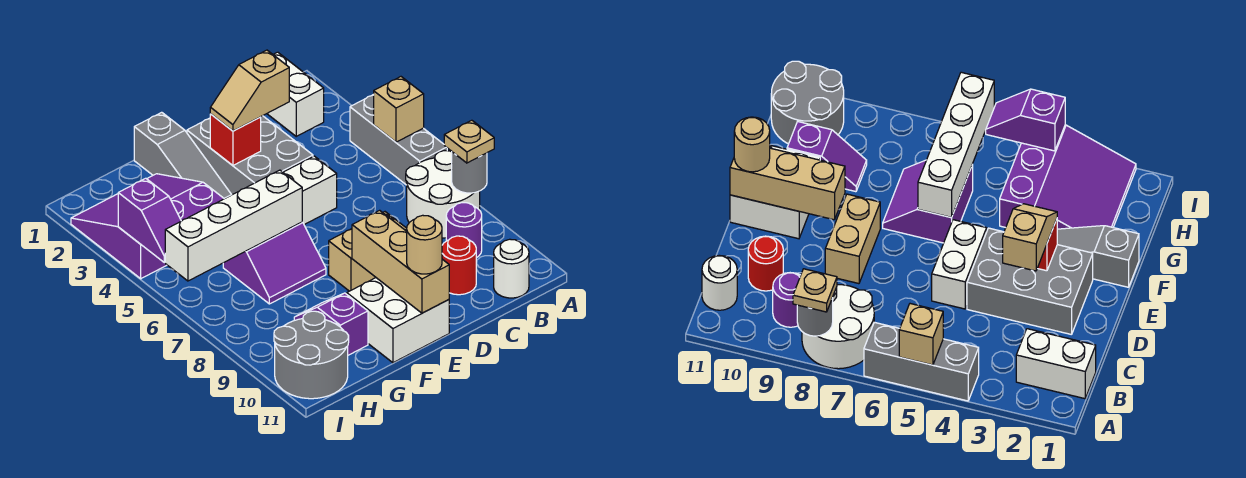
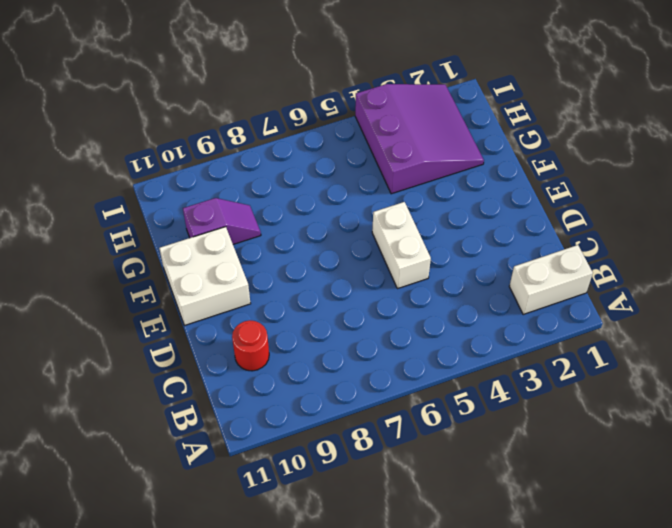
none -> grey brick A4:A6 level 1
none -> white round brick A7:B8 level 1
none -> purple round brick B9 level 1

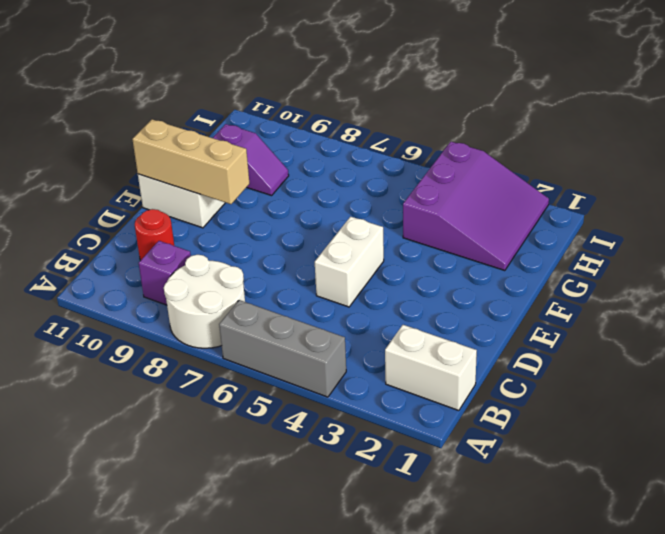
purple brick B9 level 1 -> purple round brick B9 level 1
none -> white round brick B11 level 1
none -> grey brick D2:E4 level 1
none -> tan brick D8:E8 level 1

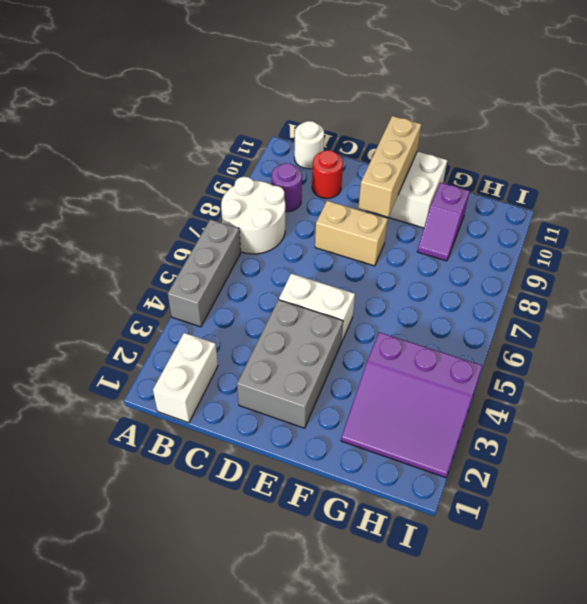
none -> grey slope F1:F3 level 1 top 1
none -> purple slope F6:G7 level 1 top 6
none -> grey round brick H10:I11 level 1

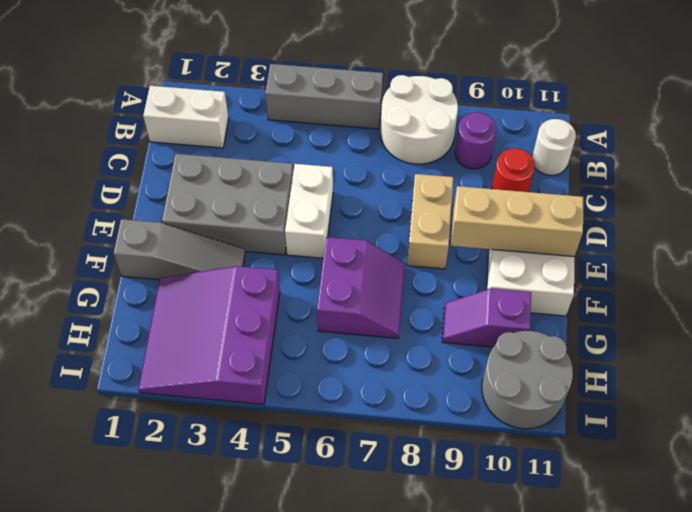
none -> tan brick A5 level 2
none -> grey round brick A8 level 2
none -> red brick E3 level 2

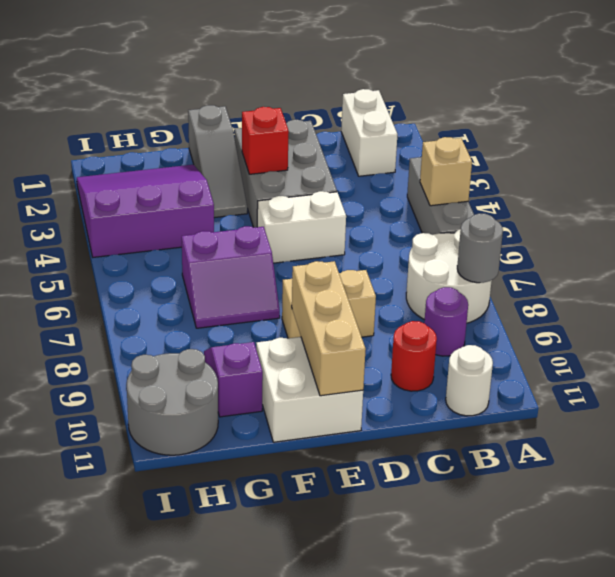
none -> white brick F6:I6 level 2
none -> purple slope I4:I5 level 2 top 4
none -> tan plate A8 level 3

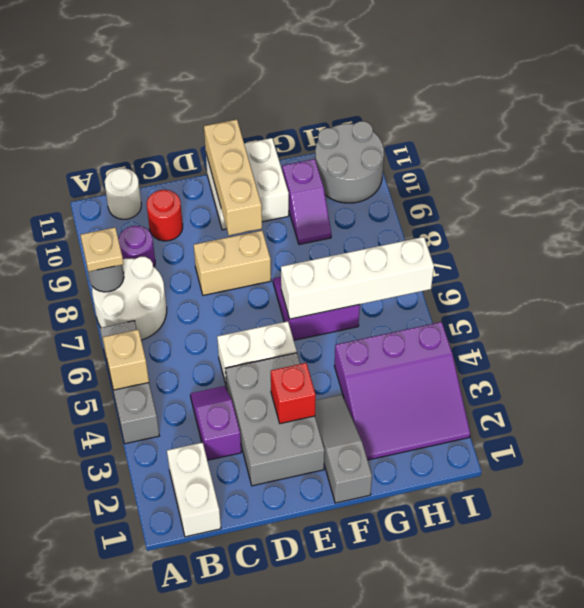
purple slope C3:C4 level 1 top 3 -> purple slope I4:I5 level 2 top 4
none -> tan slope D3:E3 level 3 top D
none -> tan round brick E11 level 3

